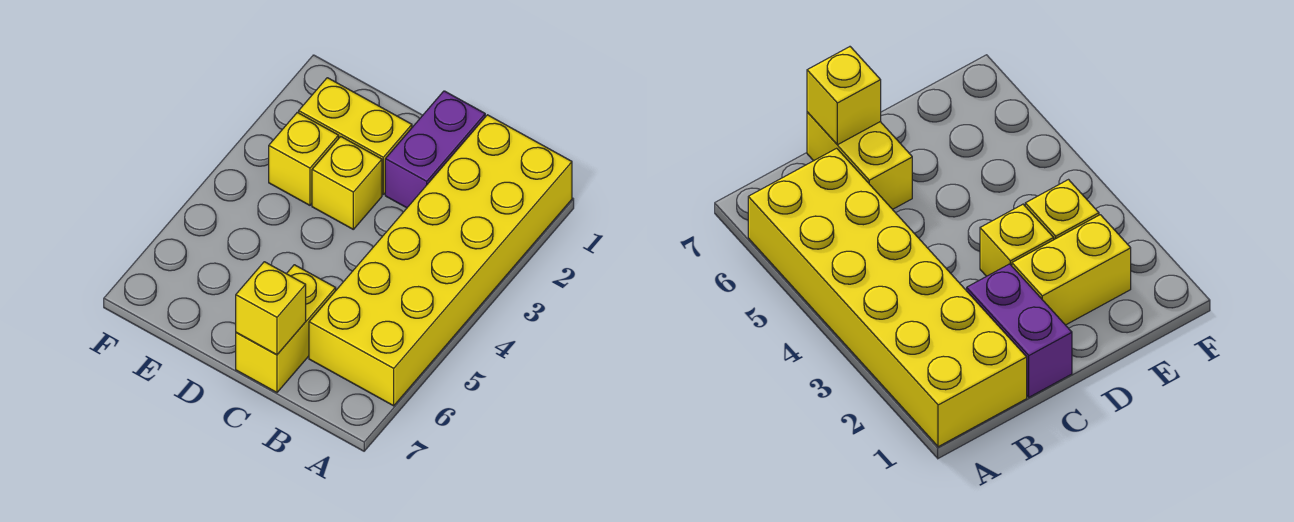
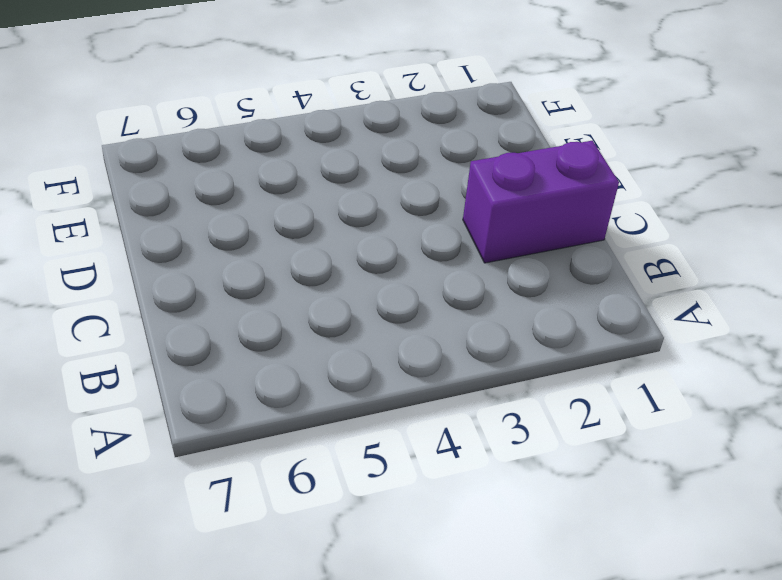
none -> yellow brick A1:B6 level 1
none -> yellow brick C6:C7 level 1

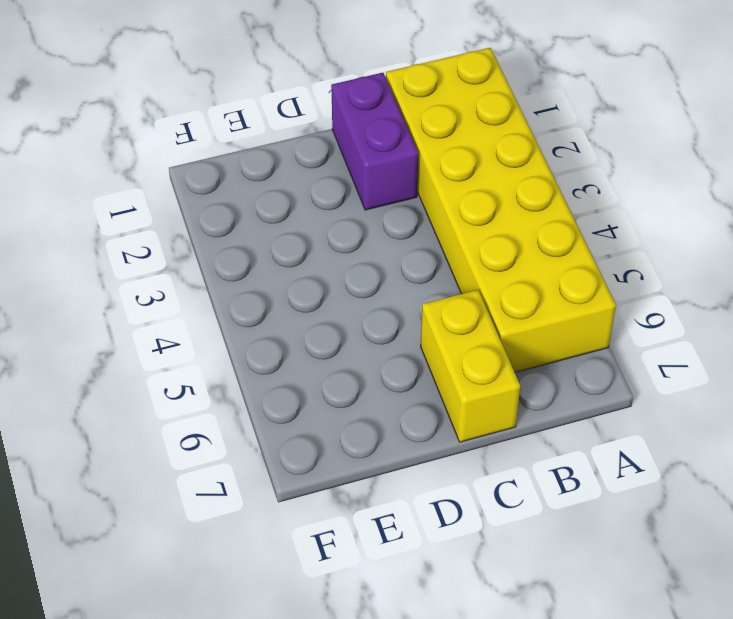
none -> yellow brick D2:E2 level 1
none -> yellow brick D3 level 1

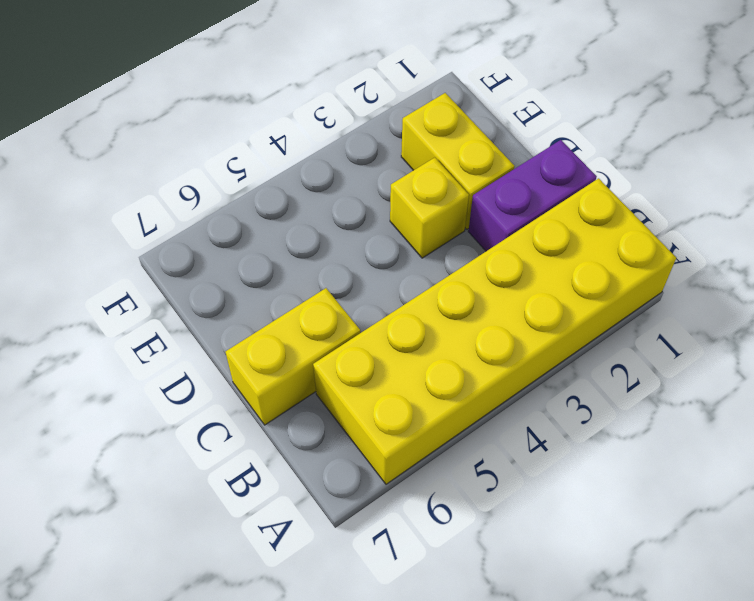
none -> yellow brick E3 level 1
none -> yellow brick C7 level 2

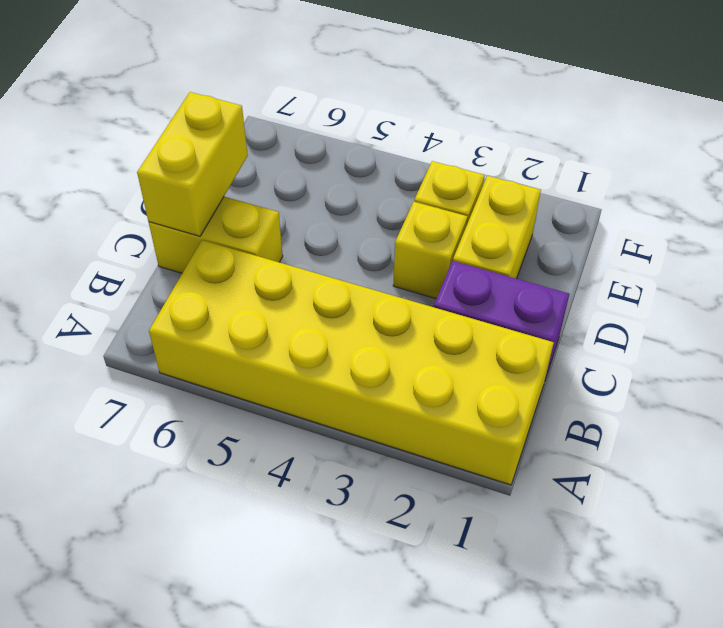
yellow brick C7:D7 level 2 -> yellow brick C7 level 2

